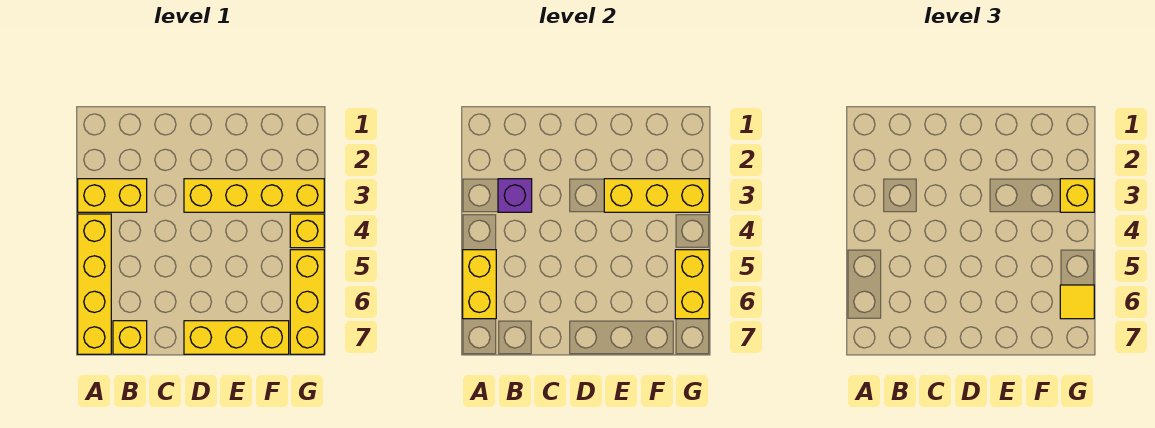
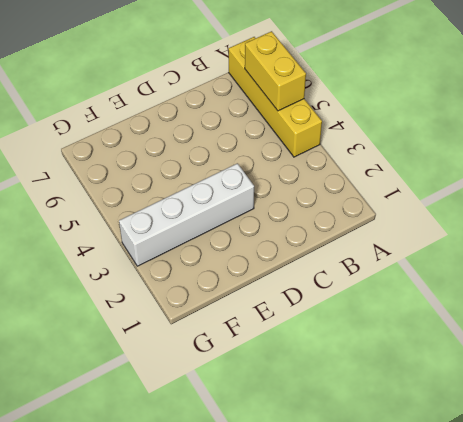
white brick D3:G3 level 1 -> yellow brick D3:G3 level 1
none -> yellow brick A3:B3 level 1
none -> yellow brick B7 level 1
none -> yellow brick D7:F7 level 1

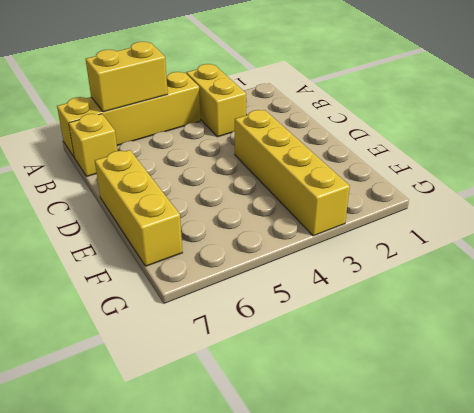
none -> yellow brick G4 level 1
none -> yellow brick G5:G7 level 1
none -> purple brick B3 level 2

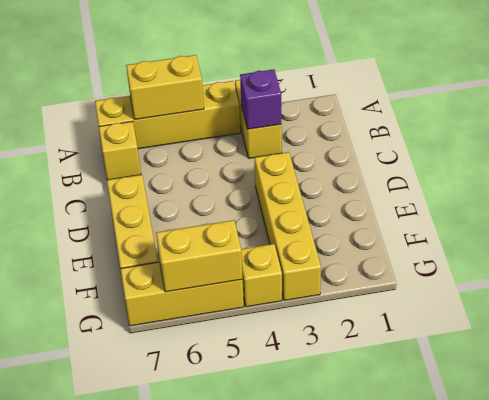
none -> yellow brick E3:G3 level 2
none -> yellow brick G3 level 3
none -> yellow tile G6 level 3

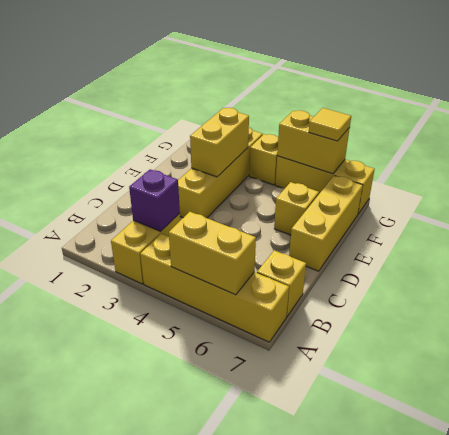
yellow brick E3:F3 level 2 -> yellow brick E3:G3 level 2
yellow brick E6 level 1 -> yellow brick G3 level 3

